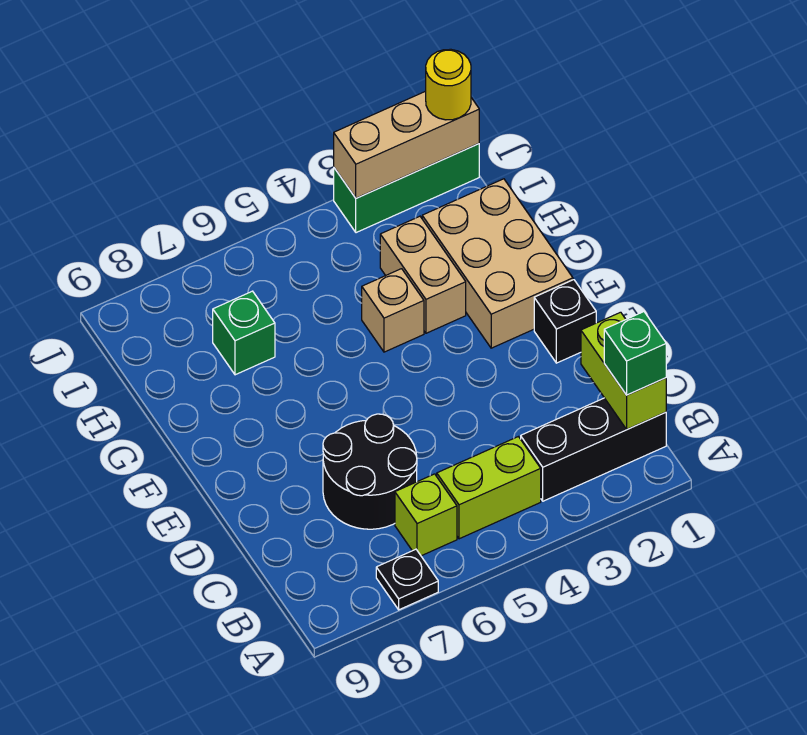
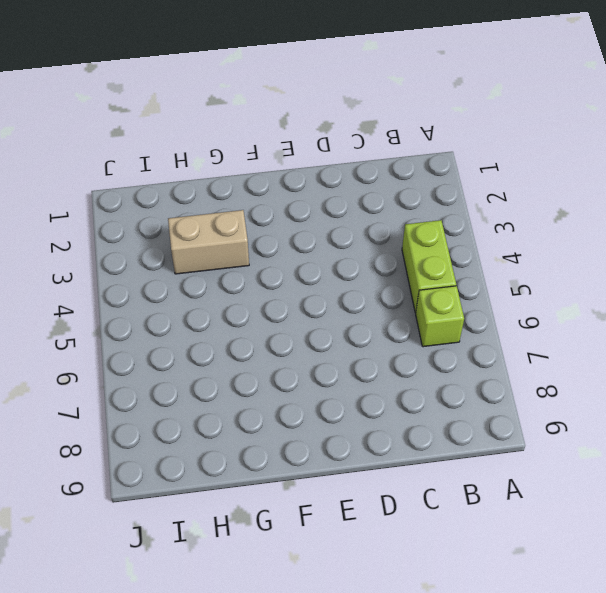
none -> black plate A7 level 1
none -> black brick B1:B3 level 1
none -> black round brick C6:D7 level 1

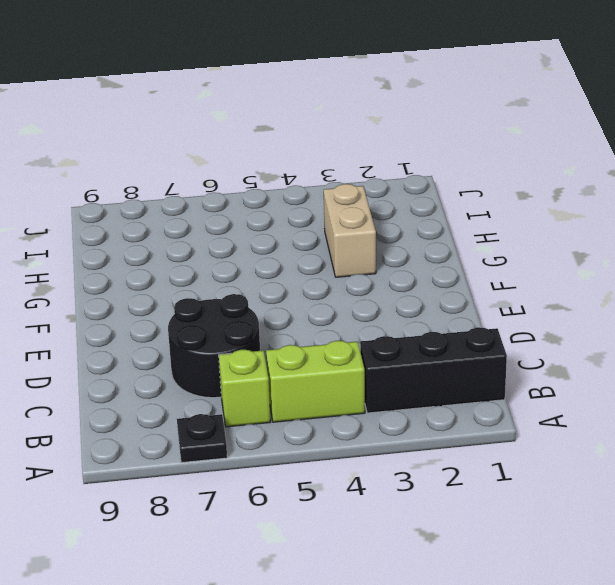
none -> black brick E1 level 1
none -> tan brick F1:H2 level 1
none -> tan brick G4 level 1

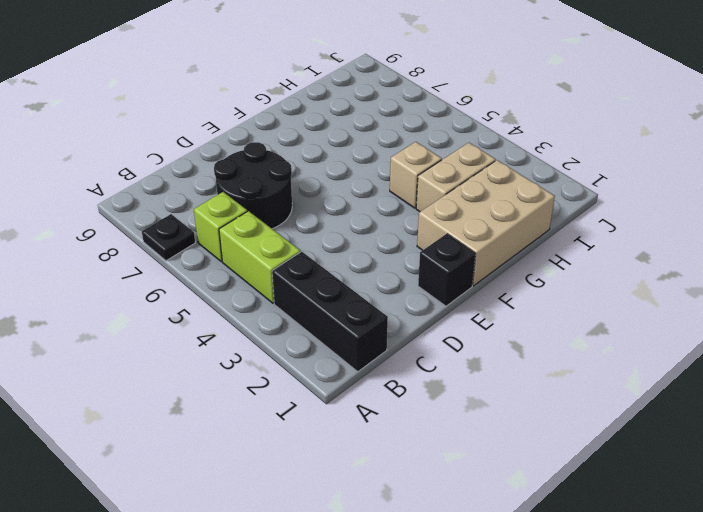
none -> green brick H7 level 1
none -> green brick J1:J3 level 1
none -> lime brick B1:C1 level 2

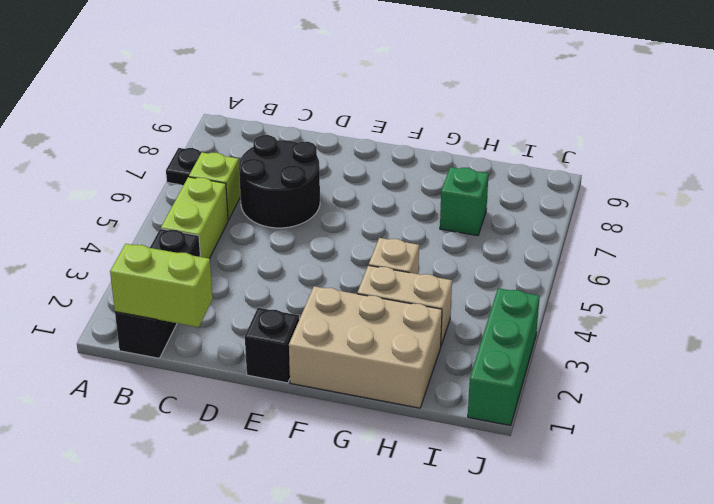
none -> tan brick J1:J3 level 2
none -> green brick B1 level 3
none -> yellow round brick J1 level 3

